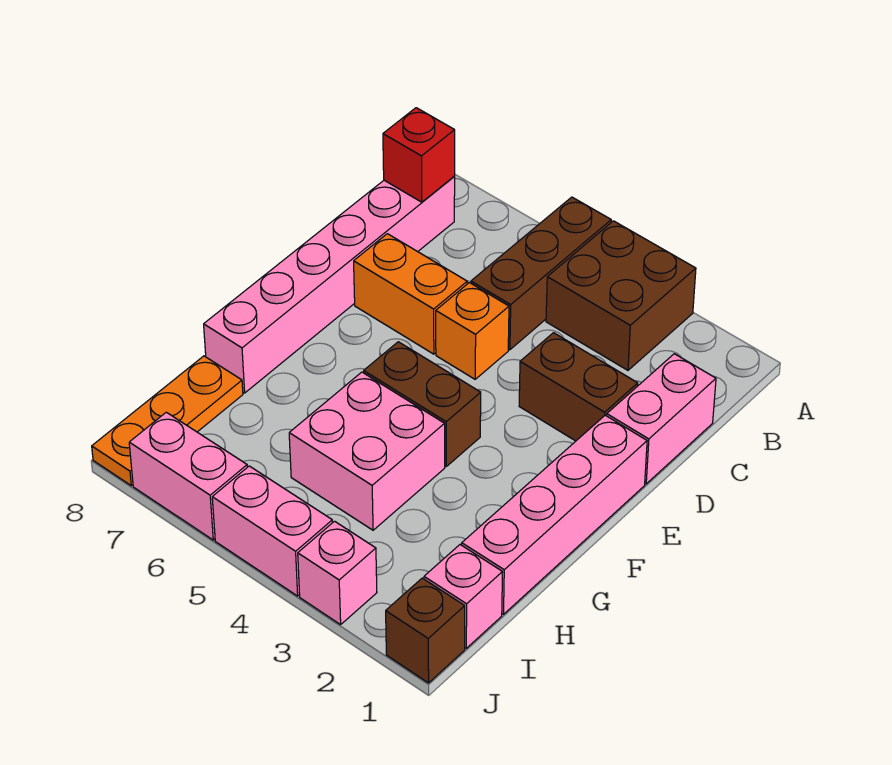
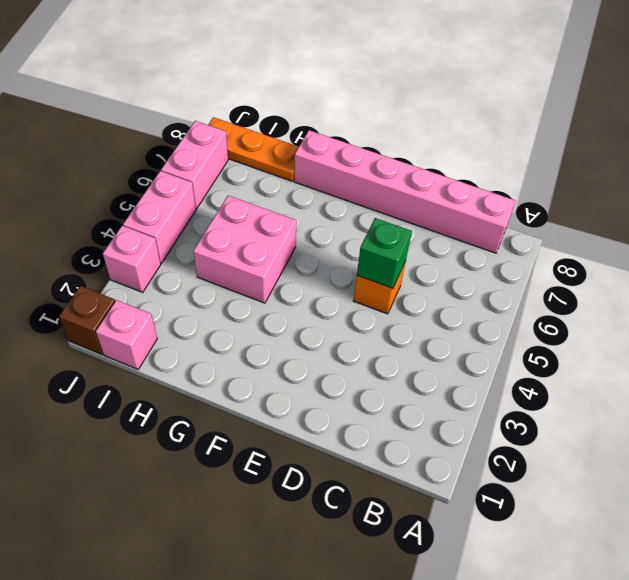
green brick D5 level 2 -> none
none -> brown brick A3:B4 level 1
none -> brown brick A5:C5 level 1
none -> pink brick C1:D1 level 1

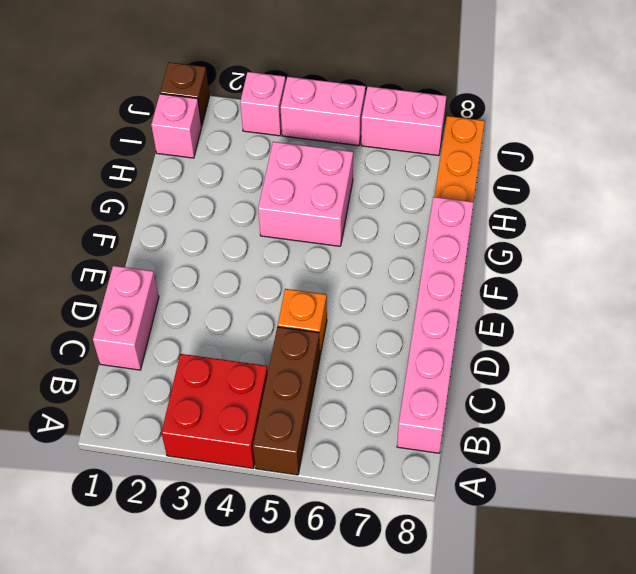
red brick A3:B4 level 1 -> brown brick A3:B4 level 1
none -> brown brick D2:D3 level 1
none -> orange brick D6:D7 level 1
none -> pink brick E1:H1 level 1

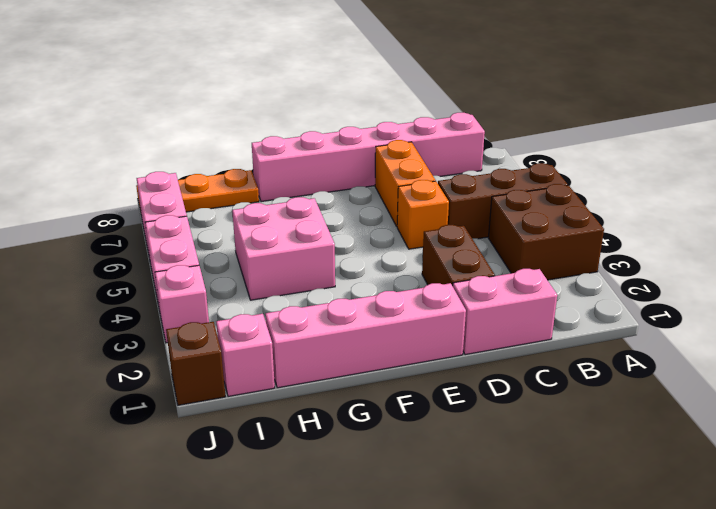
none -> brown brick F4:F5 level 1
none -> red brick B8 level 2

